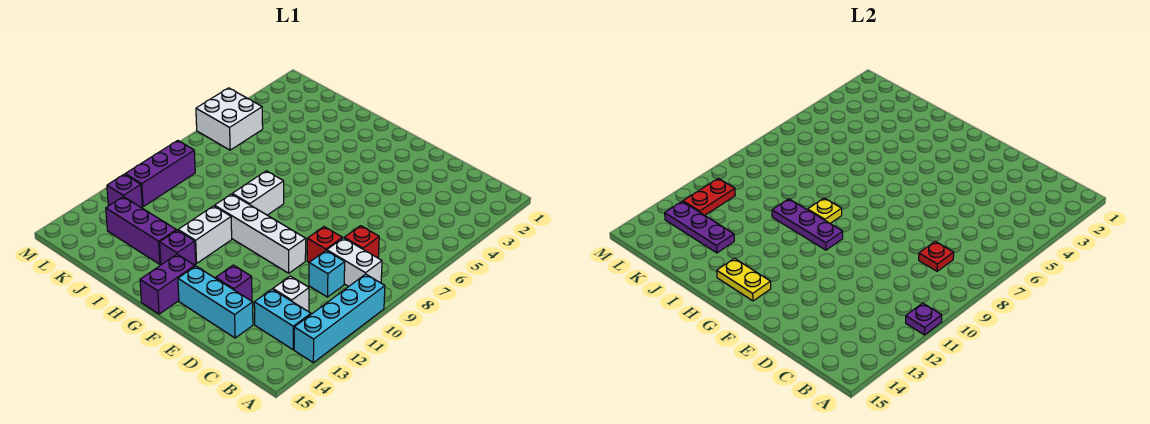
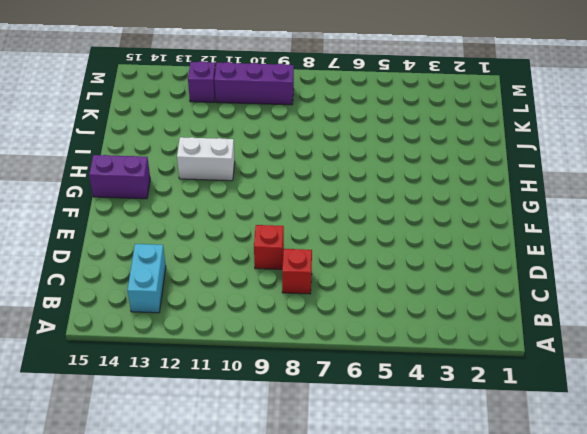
none -> cyan brick A10:A13 level 1
none -> white brick B9:C9 level 1
none -> cyan brick C10 level 1

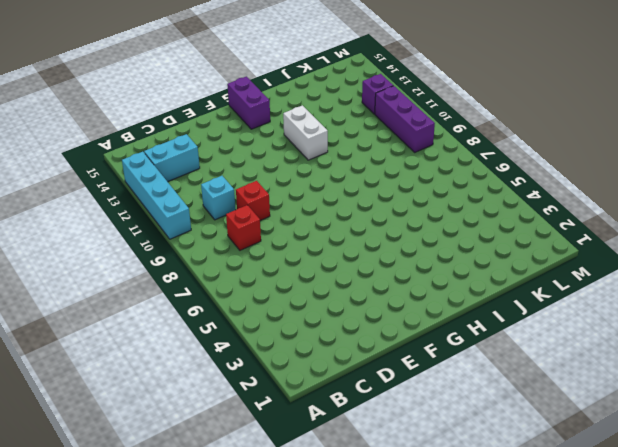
none -> white brick B9:C9 level 1
none -> white brick C12 level 1
none -> cyan brick D14:F14 level 1

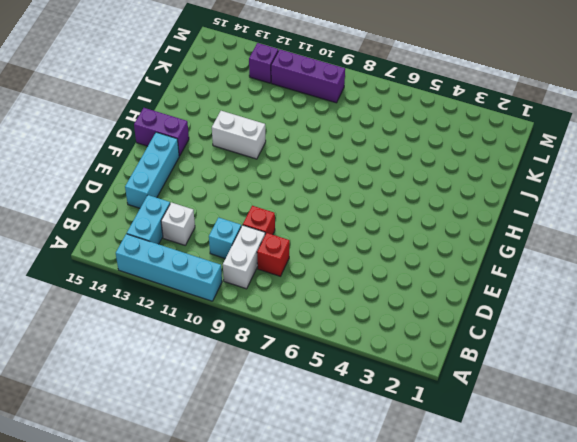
none -> white brick E10:H10 level 1
none -> purple brick E13 level 1
none -> white brick H8:H9 level 1

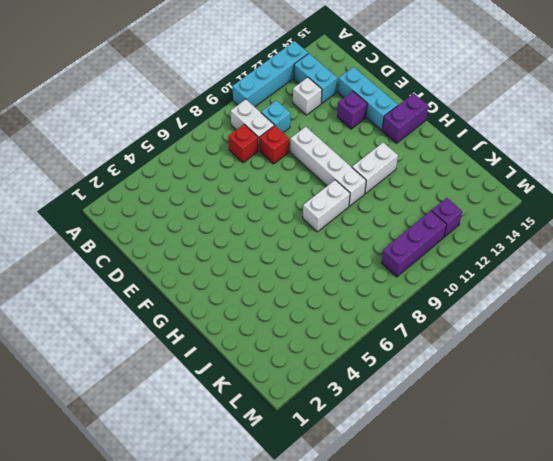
none -> purple brick H13 level 1
none -> purple brick I13:K13 level 1
none -> white brick L5:M6 level 1

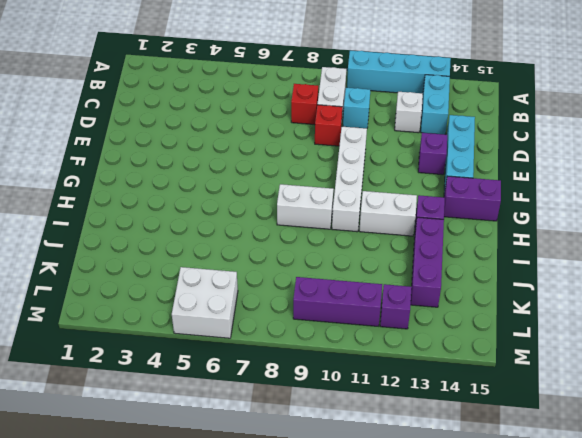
none -> purple plate A11 level 2
none -> red plate C8 level 2
none -> purple plate G10:I10 level 2

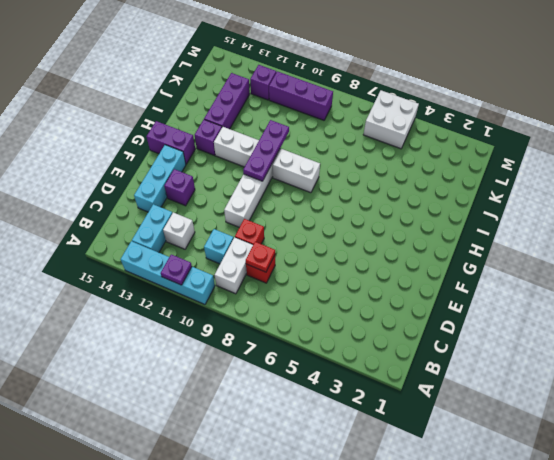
none -> yellow plate G14:H14 level 2
none -> yellow plate H9 level 2
none -> purple plate J13:L13 level 2

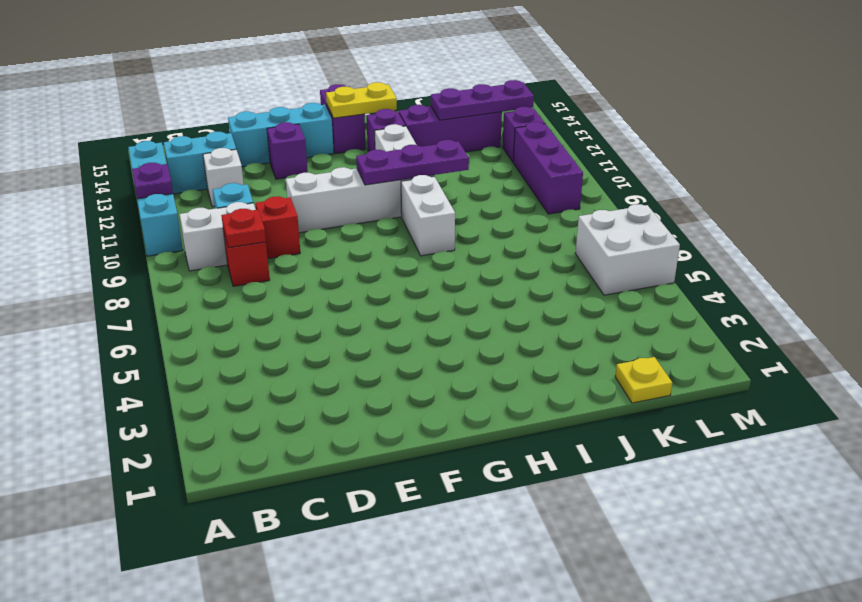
yellow plate K1 level 1 -> yellow plate H9 level 2
none -> red plate L11:L12 level 2

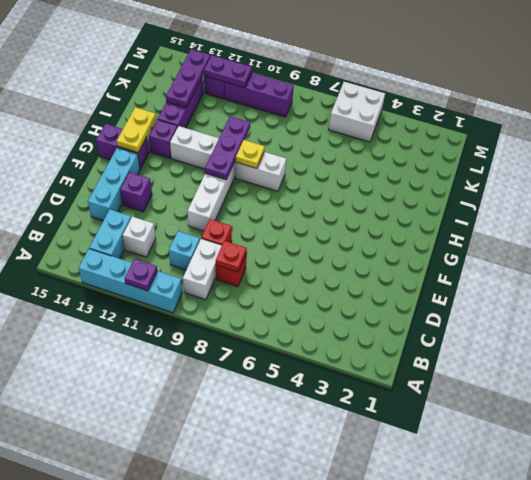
purple plate L11:L12 level 2 -> red plate L11:L12 level 2

